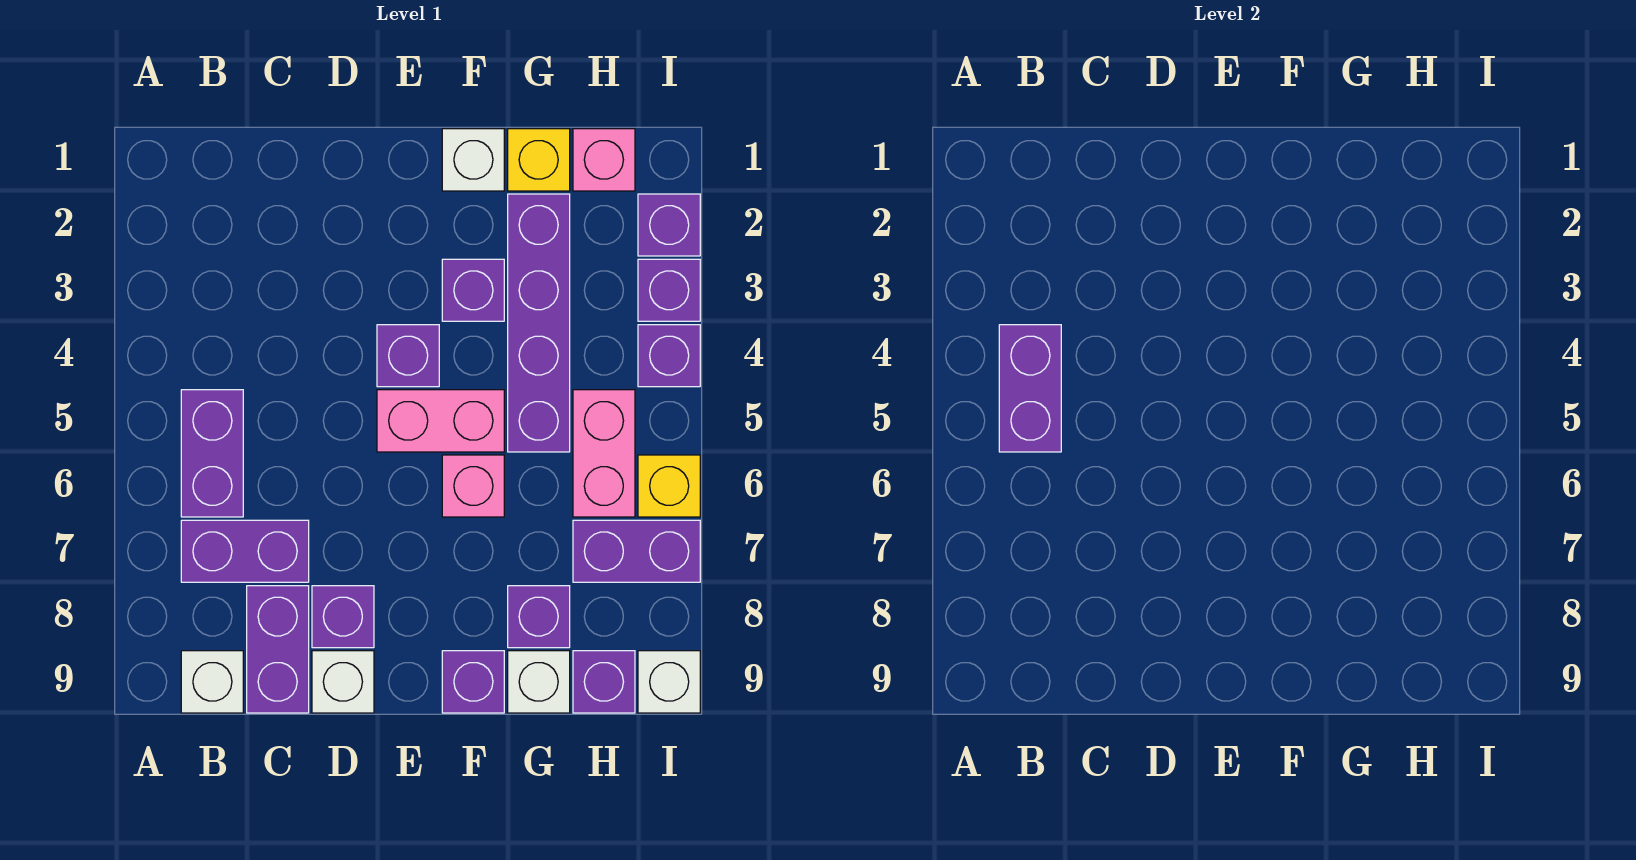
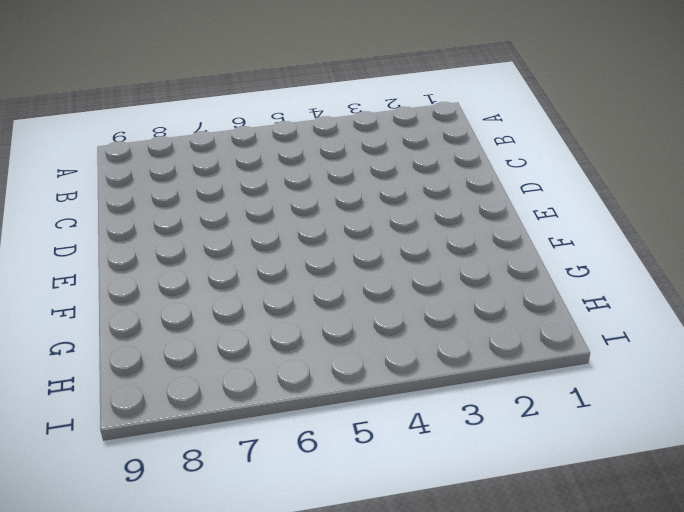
none -> purple brick B5:B6 level 1
none -> purple brick B7:C7 level 1
none -> white brick B9 level 1

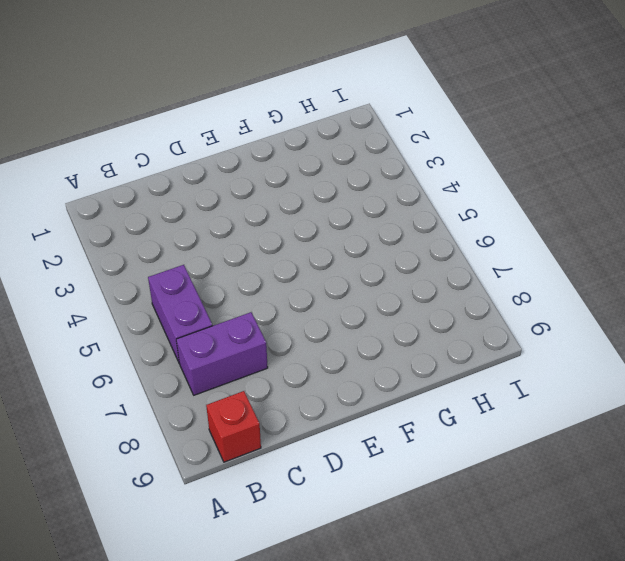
red brick B9 level 1 -> white brick B9 level 1
none -> purple brick C8:C9 level 1
none -> purple brick D8 level 1
none -> white brick D9 level 1

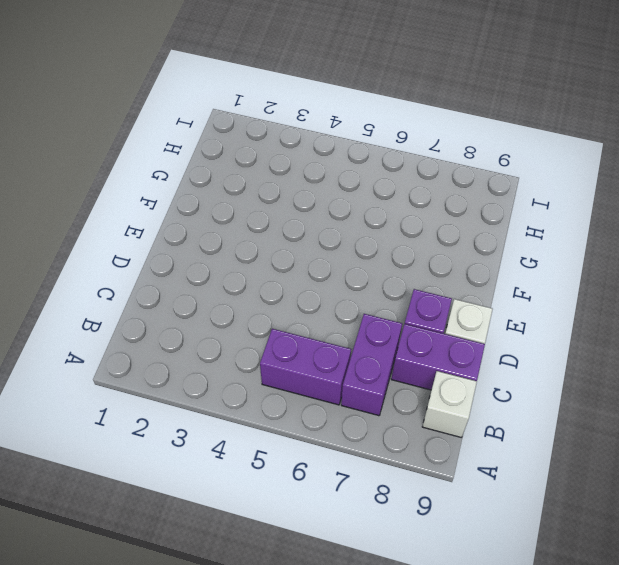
none -> purple brick E4 level 1
none -> pink brick E5:F5 level 1
none -> white brick F1 level 1

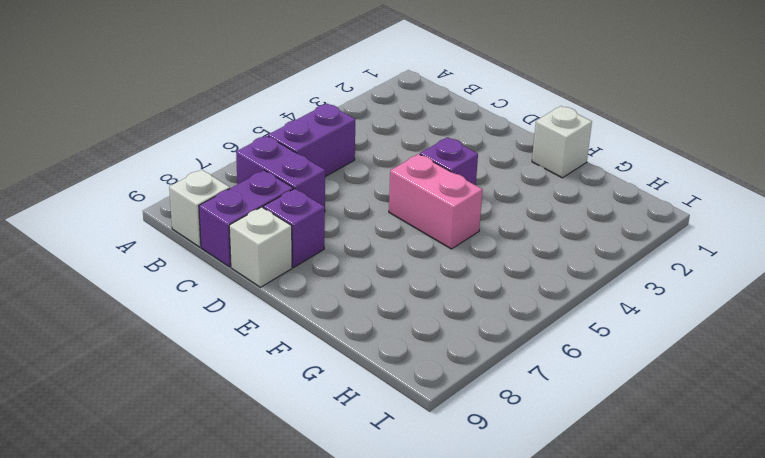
none -> purple brick F3 level 1
none -> pink brick F6 level 1
none -> purple brick F9 level 1

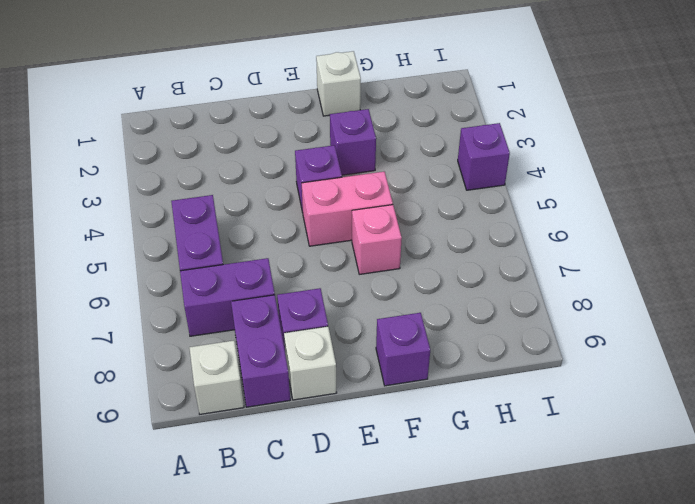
none -> yellow brick G1 level 1
none -> purple brick G2:G5 level 1
none -> purple brick G8 level 1

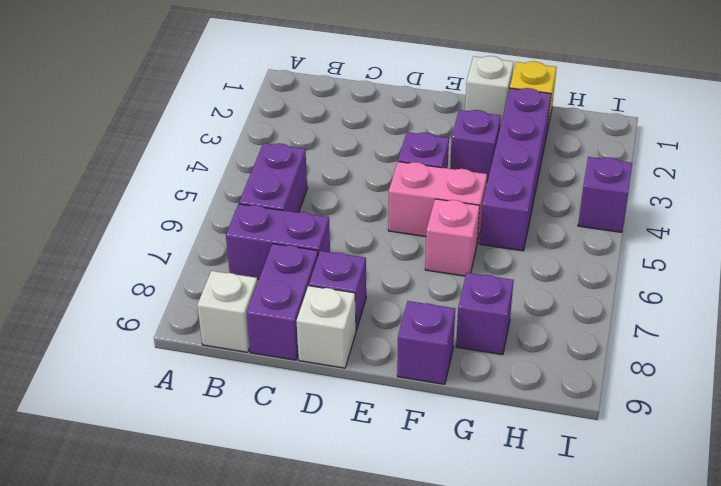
none -> white brick G9 level 1
none -> pink brick H1 level 1
none -> pink brick H5:H6 level 1

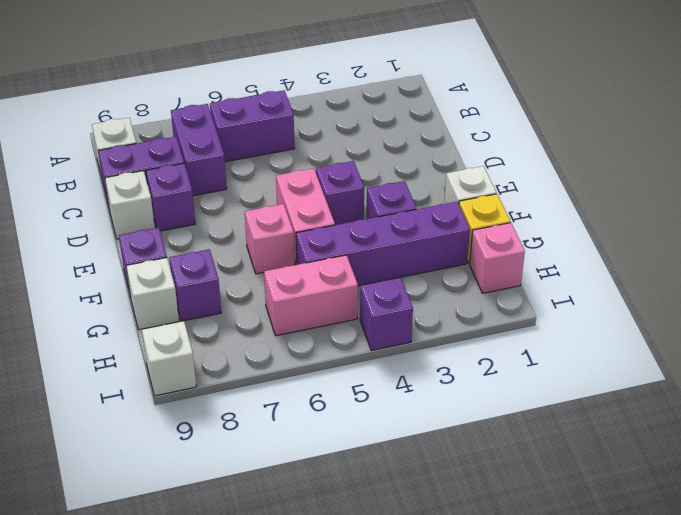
none -> purple brick H7:I7 level 1
none -> purple brick H9 level 1
none -> purple brick I2 level 1

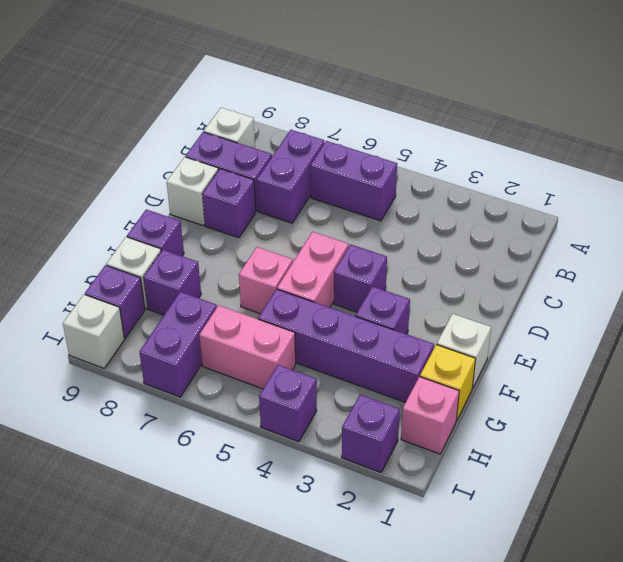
none -> purple brick I3 level 1
none -> yellow brick I6 level 1
none -> purple brick B4:B5 level 2

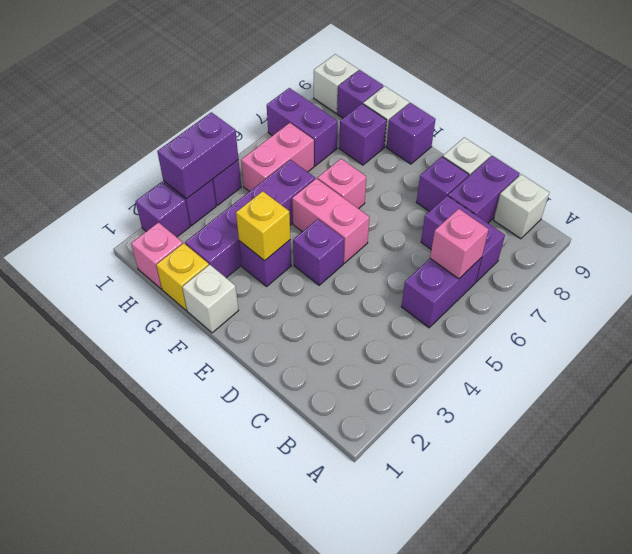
pink brick B6 level 2 -> none
yellow brick F3 level 2 -> yellow brick I6 level 1
purple brick I3:I4 level 2 -> purple brick B4:B5 level 2

